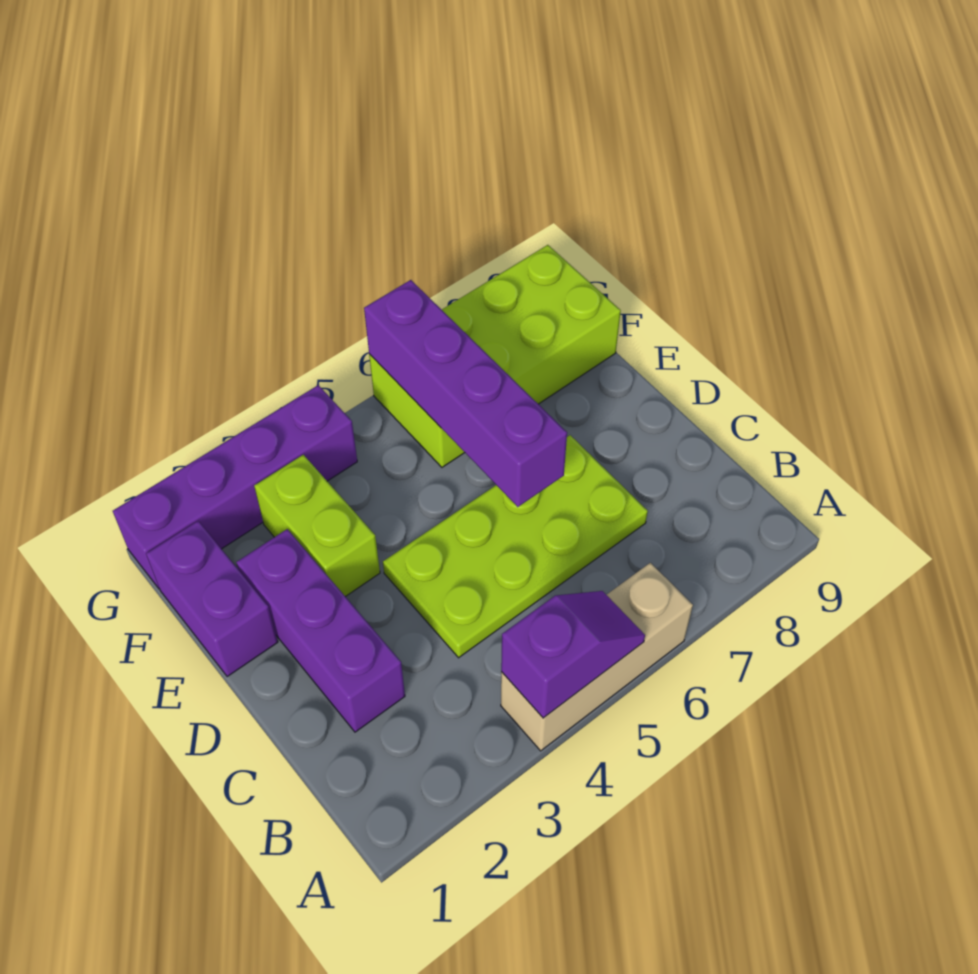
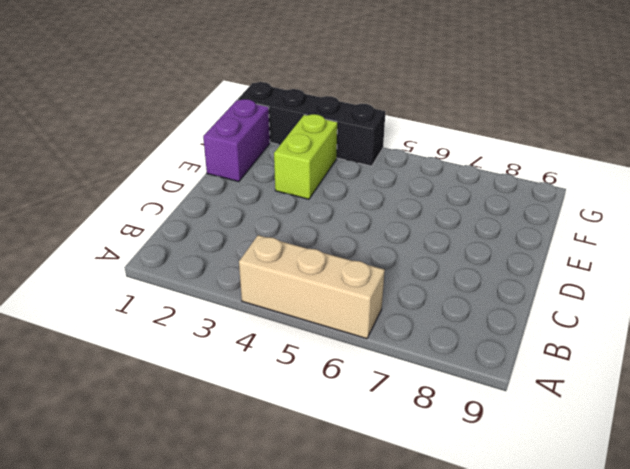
black brick G1:G4 level 1 -> purple brick G1:G4 level 1
none -> purple brick C2:E2 level 1
none -> lime plate C4:D7 level 1

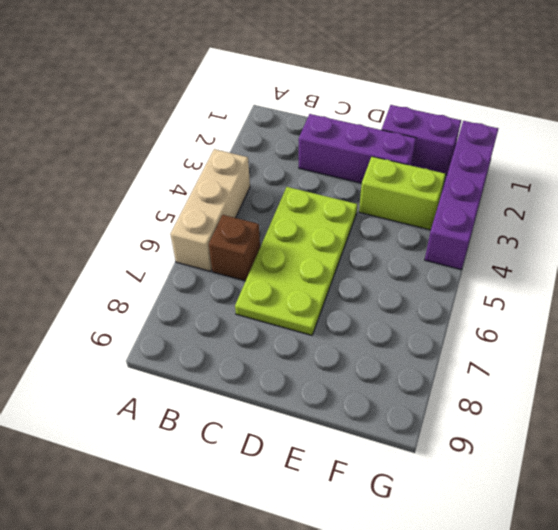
brown brick B6 level 1 -> none
none -> lime brick F6:G9 level 1
none -> purple slope A4:A5 level 2 top 4

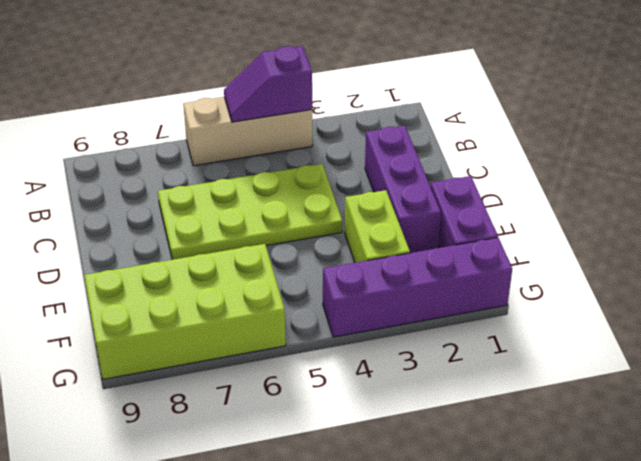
none -> purple brick D6:G6 level 2

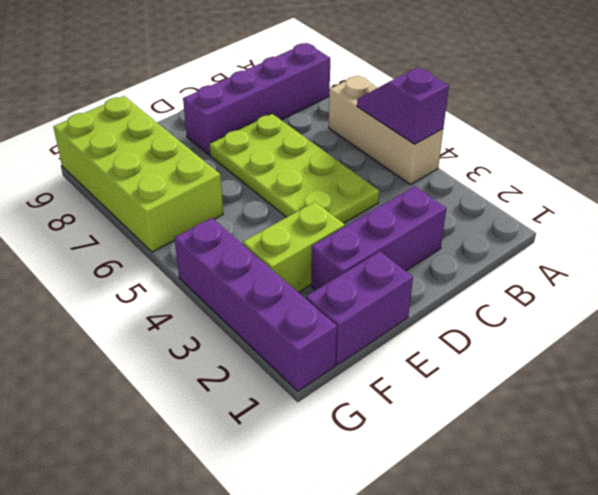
purple brick A8:D8 level 1 -> purple brick D6:G6 level 2

